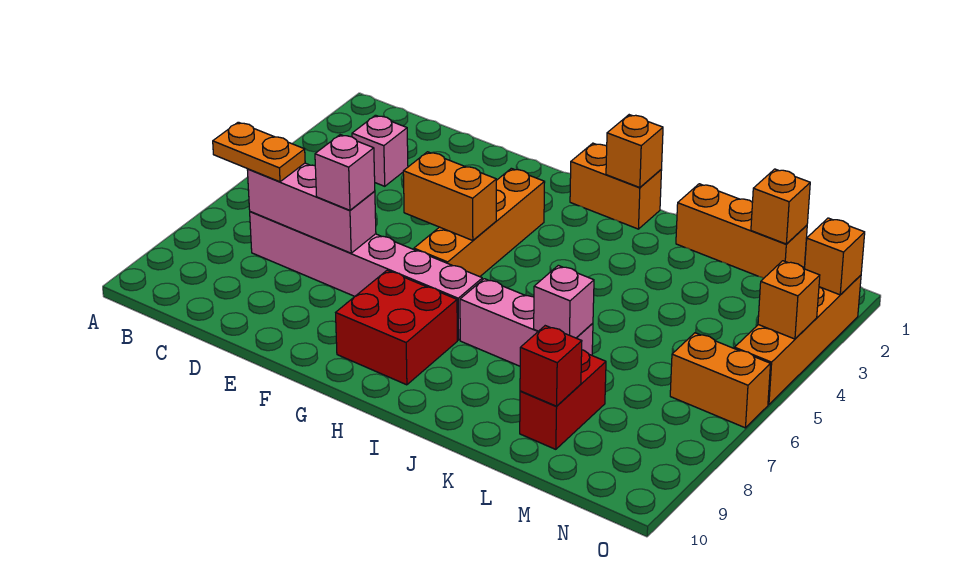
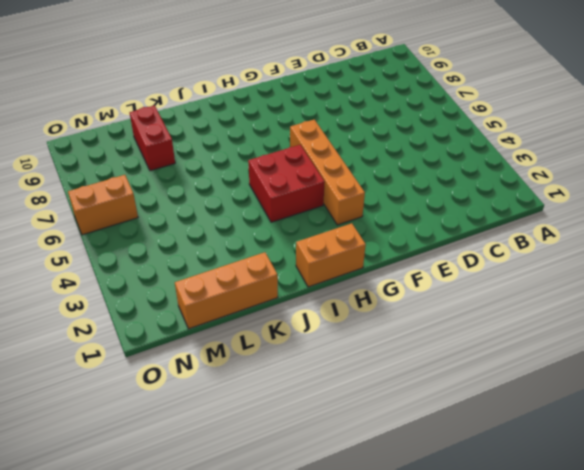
red brick H4:I5 level 1 -> red brick G8:H9 level 1
none -> pink brick C3 level 1
none -> pink brick C7:H7 level 1
none -> pink brick I7:K7 level 1

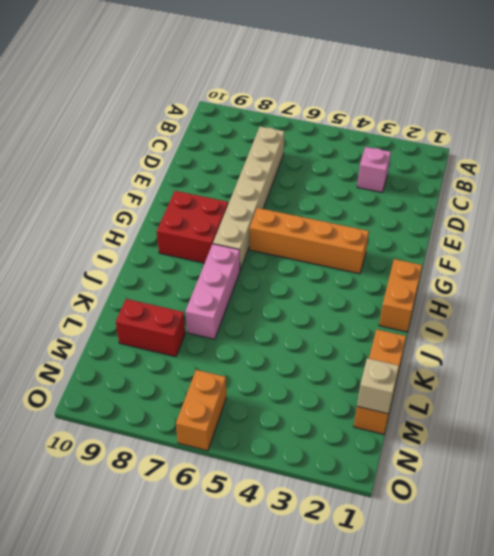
tan brick C7:H7 level 1 -> pink brick C7:H7 level 1
tan brick M1 level 2 -> orange brick M1 level 2
none -> orange brick O2:O5 level 1
none -> pink brick C7:E7 level 2
none -> orange brick F5:G5 level 2

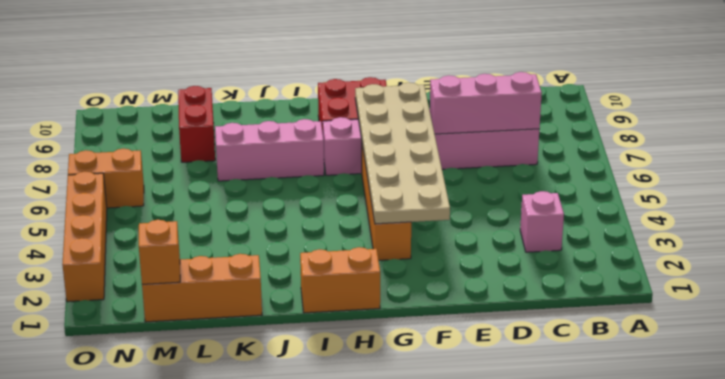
tan plate F3:G8 level 2 -> orange brick F5:G5 level 2
none -> orange brick I1 level 2
none -> pink brick K7 level 2
none -> red brick L9 level 2

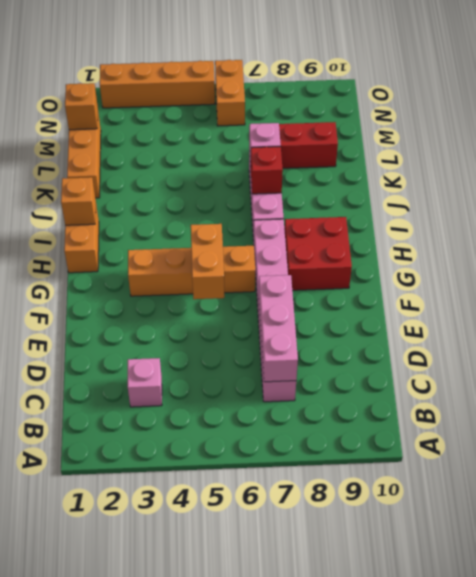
red brick J7 level 2 -> red brick L9 level 2
none -> orange brick O2 level 2
none -> orange brick O4 level 2
none -> orange plate B7:C7 level 3

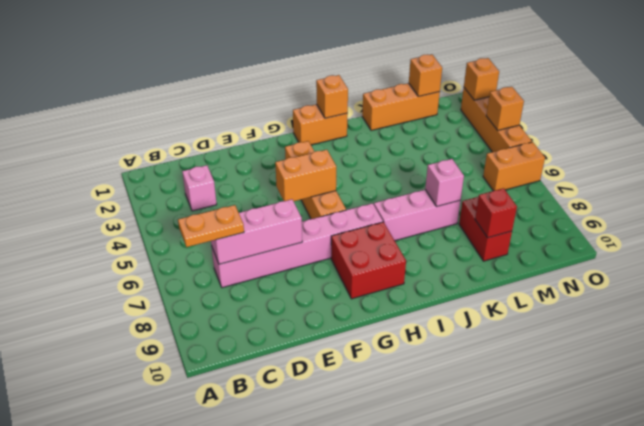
none -> pink brick E7 level 3

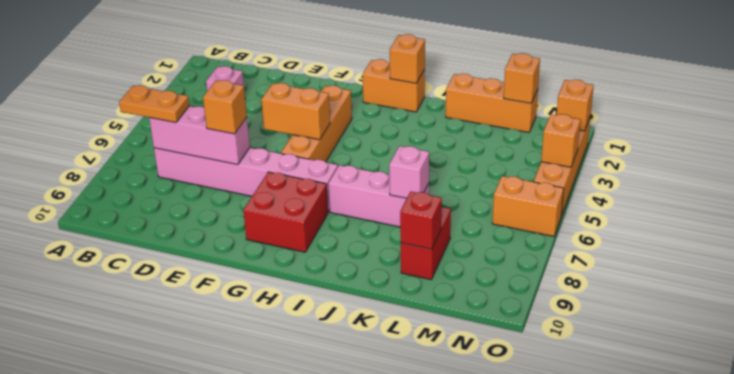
orange brick E7 level 3 -> pink brick E7 level 3

